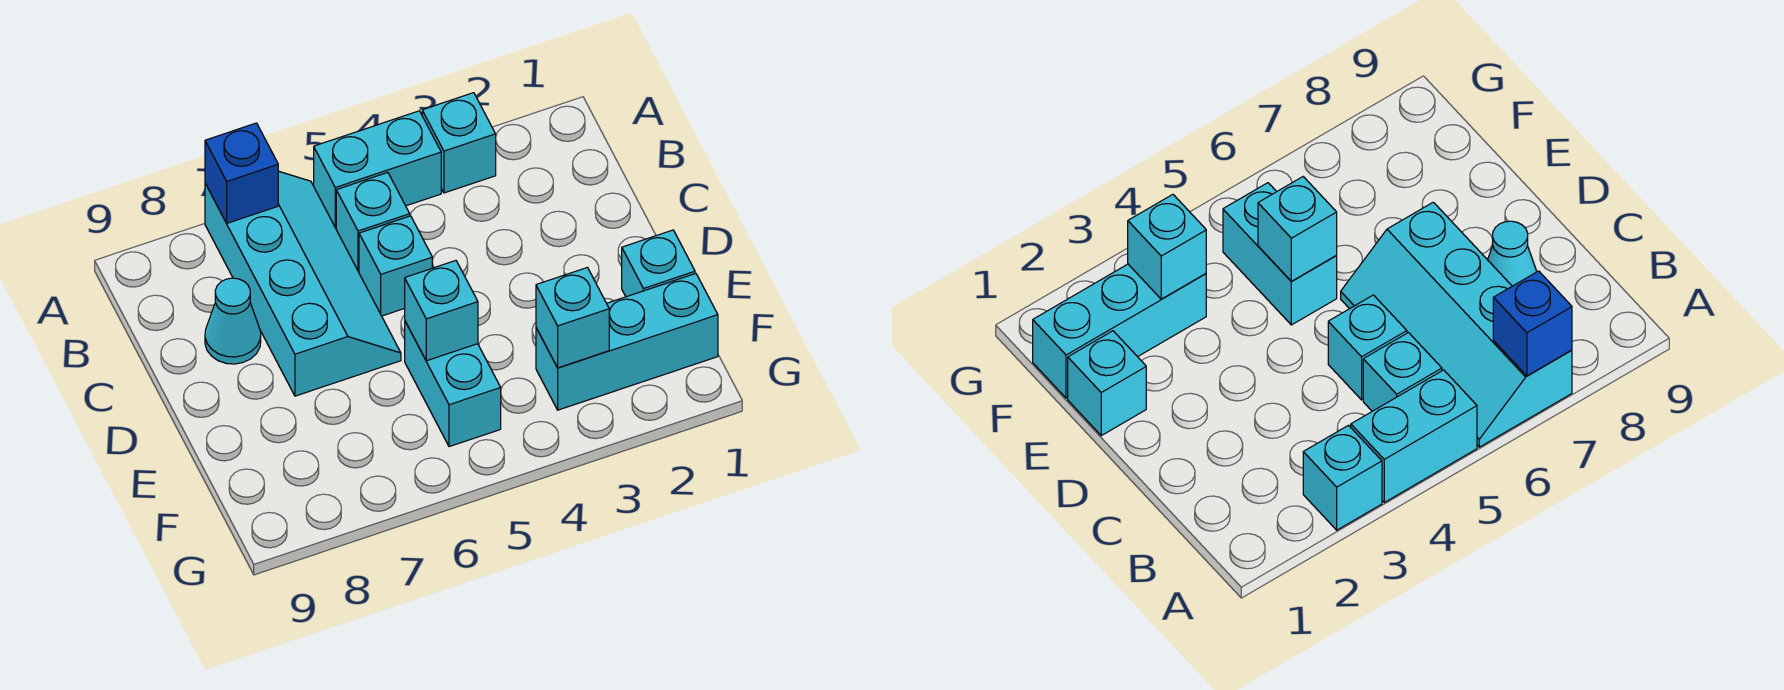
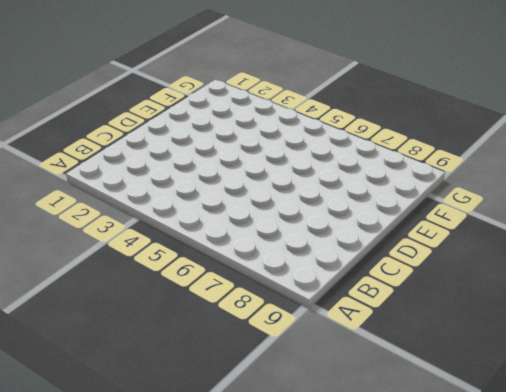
none -> cyan brick A3 level 1
none -> cyan brick A4:A5 level 1
none -> cyan slope A6:D7 level 1 top 7

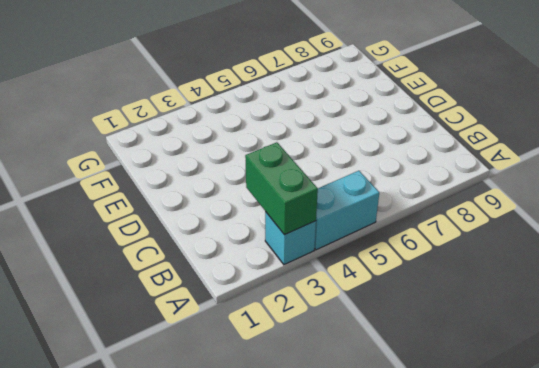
green brick A3:B3 level 2 -> none
none -> cyan slope A6:D7 level 1 top 7
none -> cyan brick B5 level 1
none -> cyan brick C5 level 1

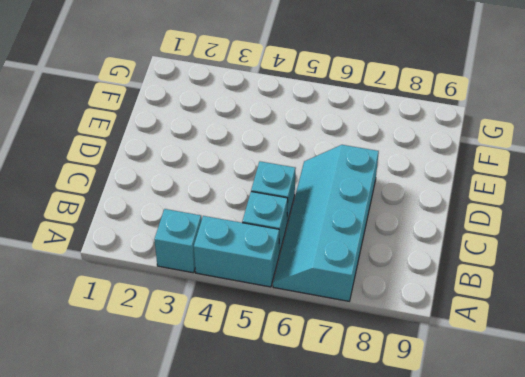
none -> cyan cone C8 level 1
none -> cyan brick E1 level 1
none -> cyan brick E5:F5 level 1

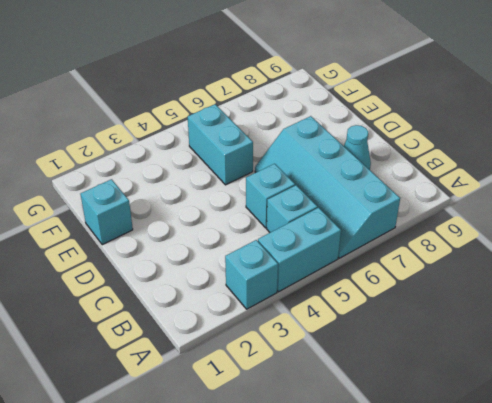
none -> cyan brick F1:F3 level 1
none -> blue brick A7 level 2
none -> cyan brick E5 level 2

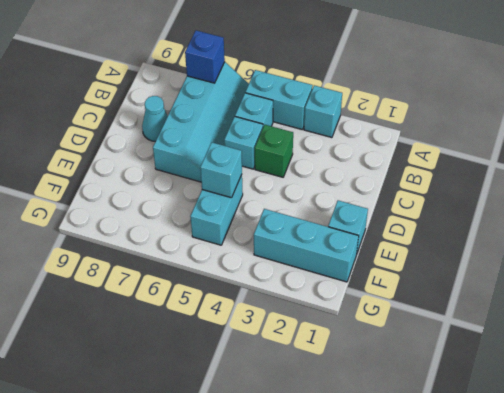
green brick C4 level 1 -> none
none -> cyan brick F3 level 2

